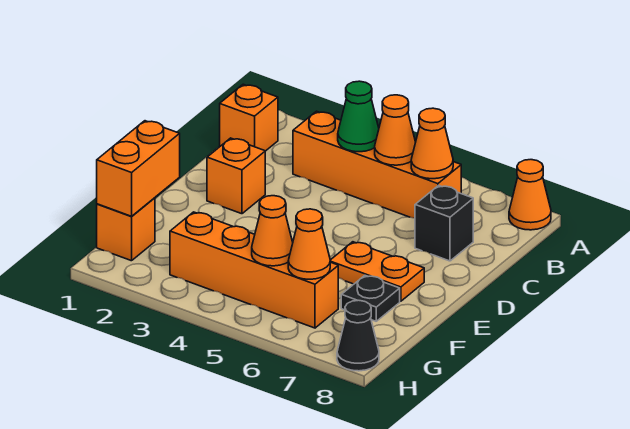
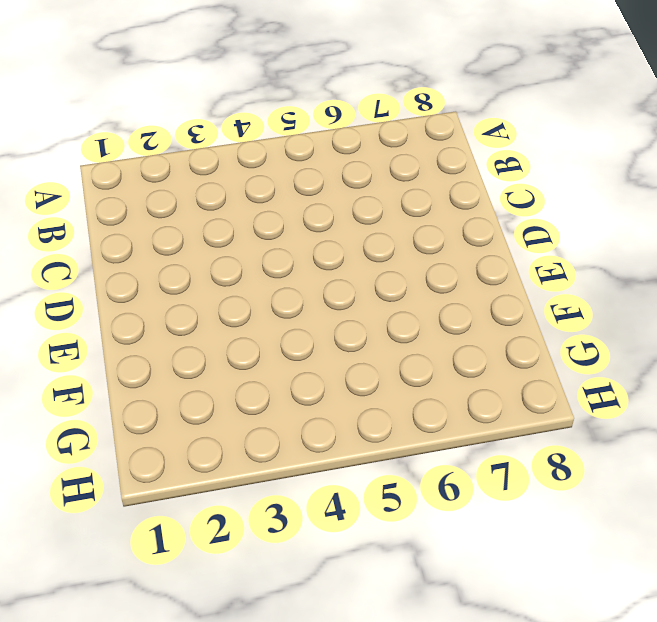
none -> orange cone A8 level 1
none -> orange brick B1 level 1
none -> orange brick B3:B6 level 1

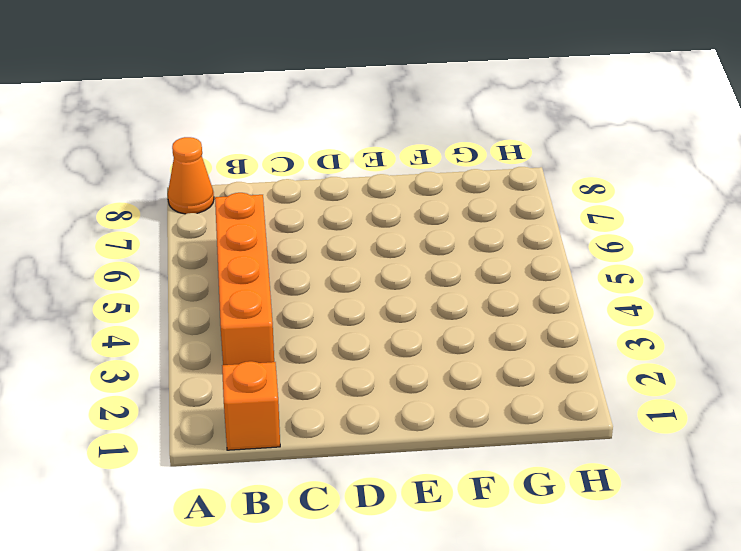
none -> black brick C7 level 1
none -> orange brick D2 level 1
none -> orange plate E6:E7 level 1

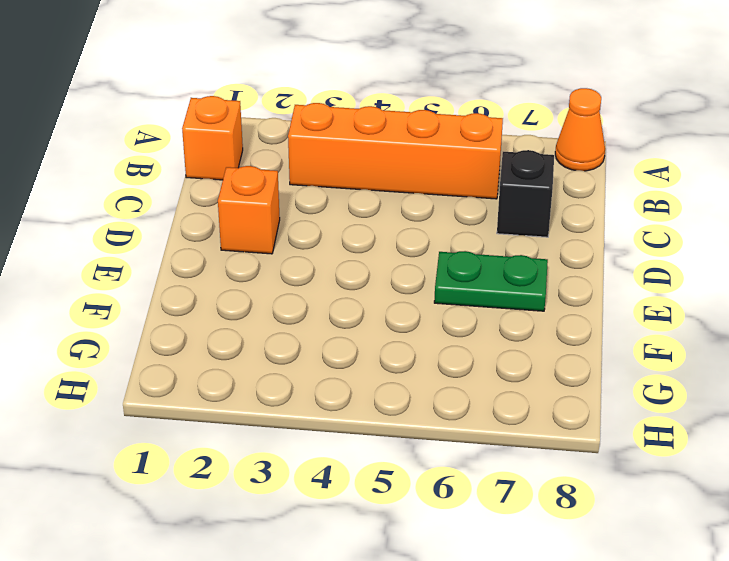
green plate E6:E7 level 1 -> orange plate E6:E7 level 1
none -> black plate F7 level 1
none -> orange brick G1 level 1
none -> orange brick G3:G6 level 1

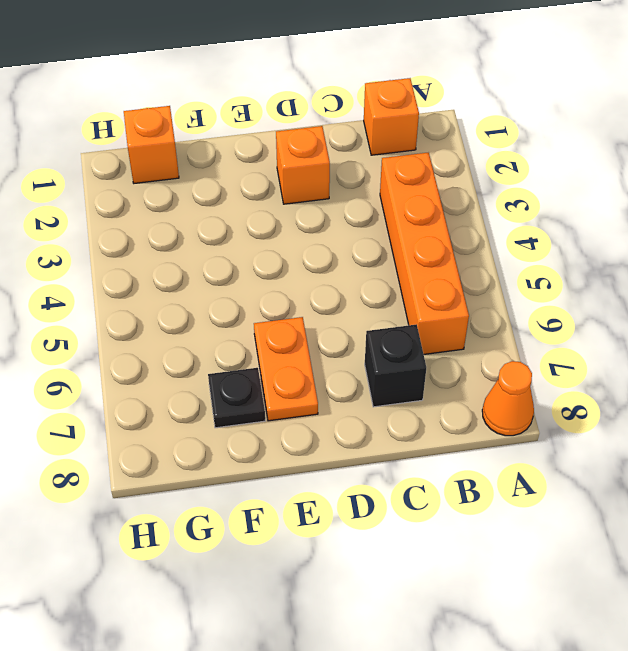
none -> orange brick G3:G6 level 1
none -> black cone H8 level 1
none -> green cone B4 level 2

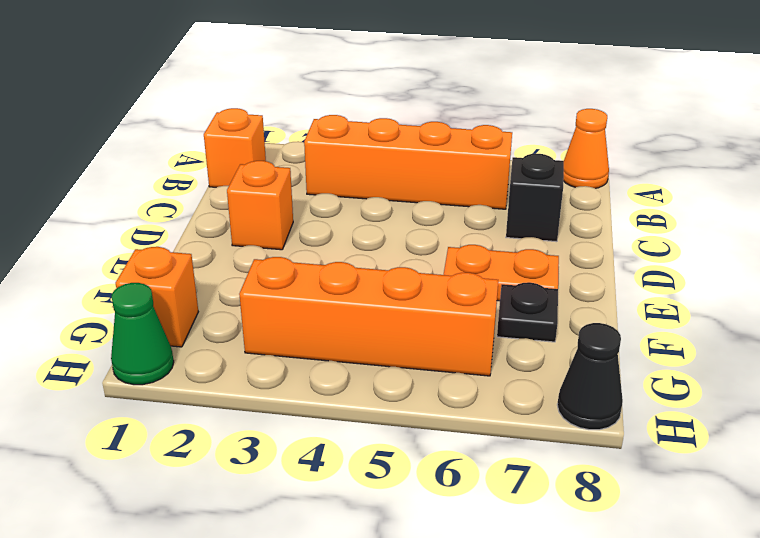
green cone H1 level 1 -> green cone B4 level 2
none -> orange cone B5 level 2
none -> orange cone B6 level 2
none -> orange brick F1:G1 level 2

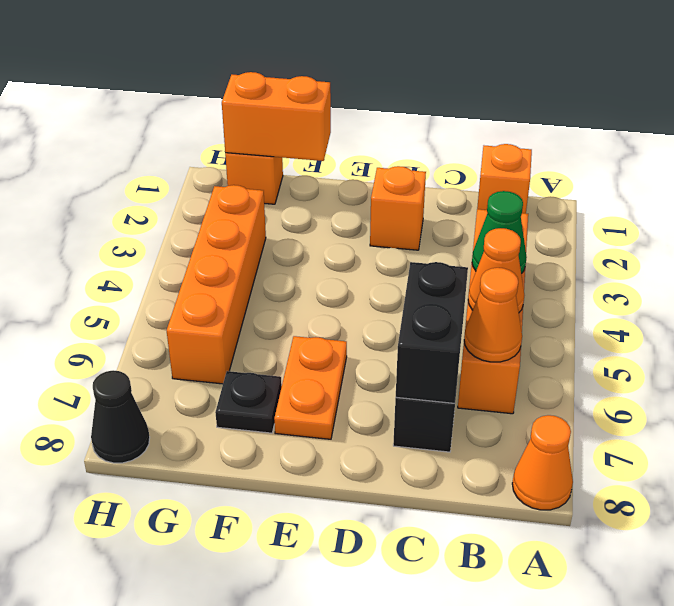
black brick C6:C7 level 2 -> none
none -> orange cone G5 level 2
none -> orange cone G6 level 2

